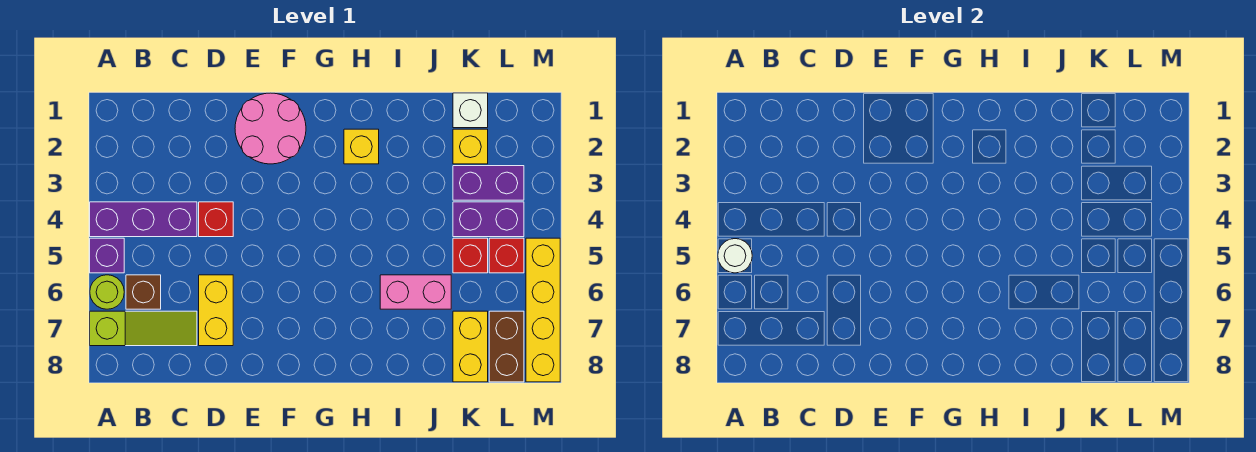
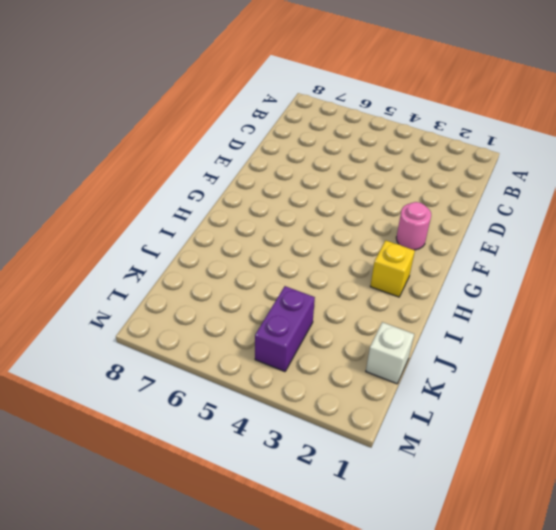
pink round brick F2 level 1 -> pink round brick E1:F2 level 1
none -> purple brick A4:C4 level 1
none -> purple brick A5 level 1
none -> lime round brick A6 level 1

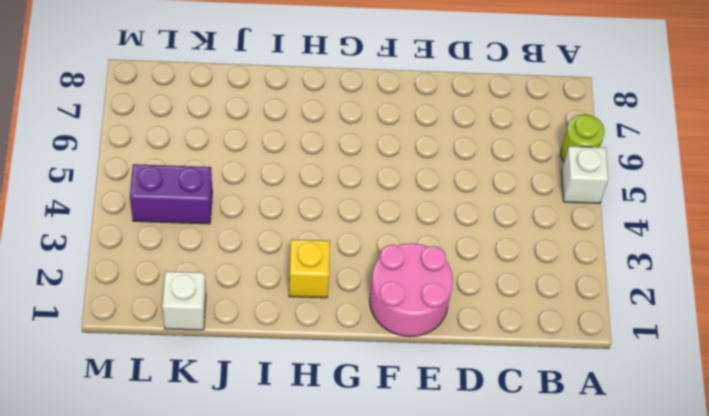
white brick A5 level 1 -> purple brick A5 level 1
none -> purple brick A4:C4 level 1
none -> lime slope A7:C7 level 1 top A
none -> brown brick B6 level 1

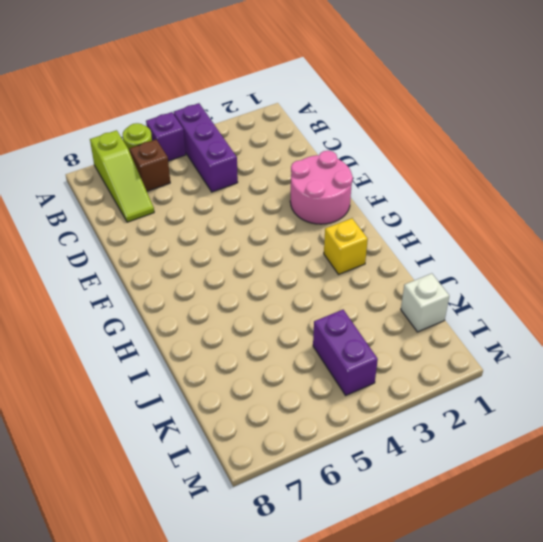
none -> red brick D4 level 1
none -> yellow brick D6:D7 level 1
none -> pink brick I6:J6 level 1

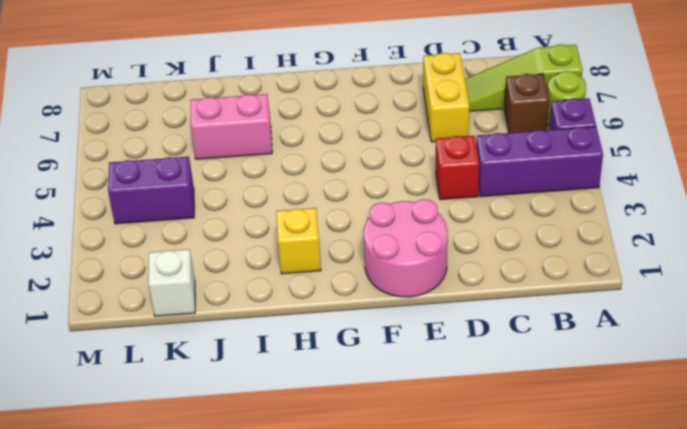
none -> yellow brick K2 level 1
none -> purple brick K3:L3 level 1
none -> red brick K5 level 1

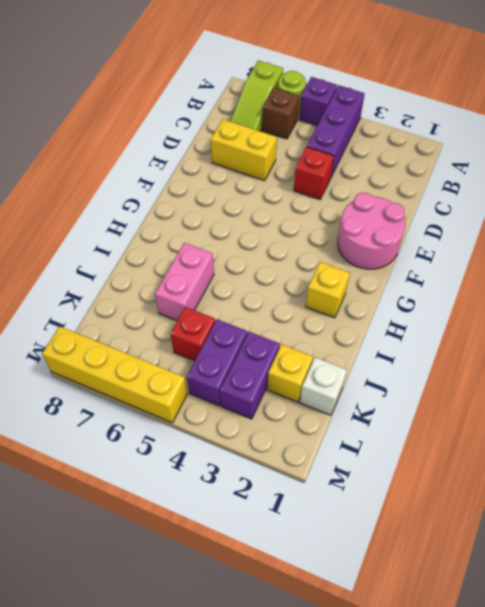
none -> yellow brick K7:K8 level 1
none -> red brick L5 level 1
none -> brown brick L7:L8 level 1

